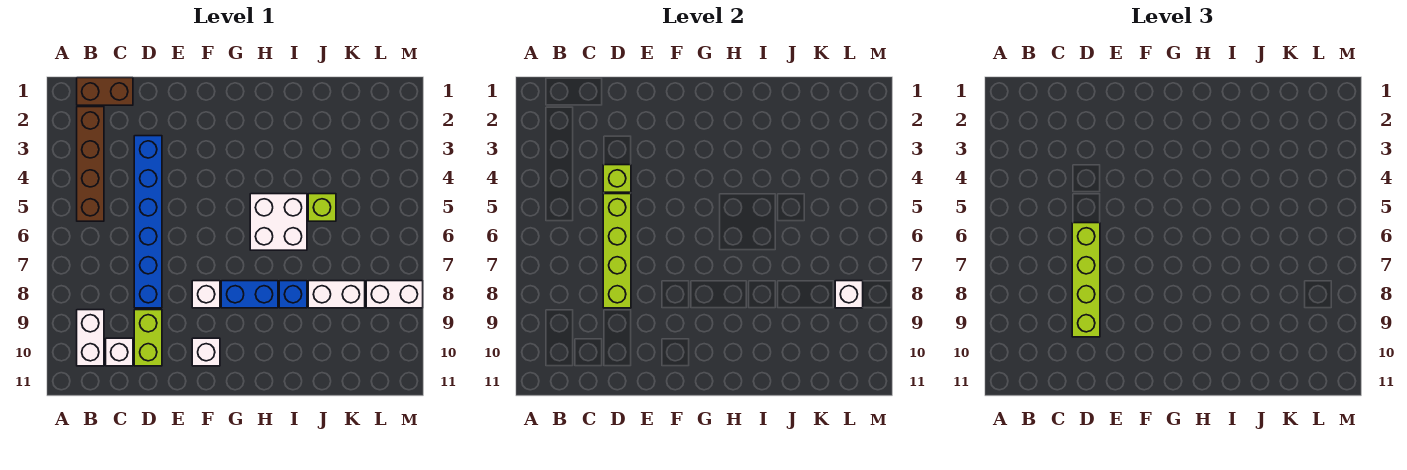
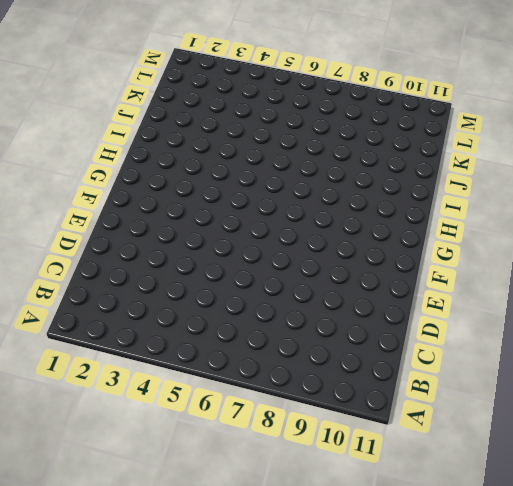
none -> brown brick B1:C1 level 1
none -> brown brick B2:B5 level 1
none -> white brick B9:B10 level 1

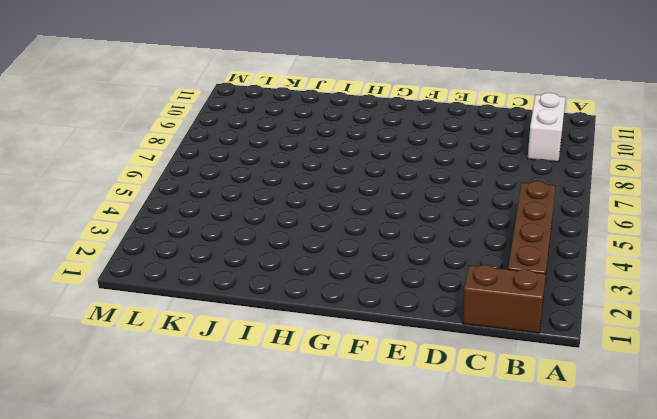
none -> white brick C10 level 1
none -> blue brick D3:D8 level 1
none -> lime brick D9:D10 level 1

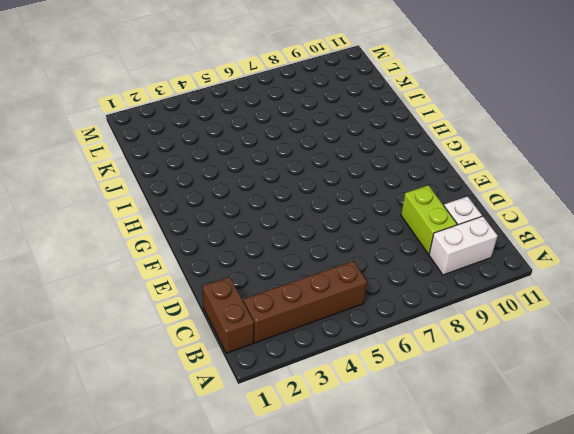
lime brick C9:D9 level 1 -> lime brick D9:D10 level 1
none -> blue brick D3:D8 level 1
none -> white brick F8 level 1
none -> white brick F10 level 1

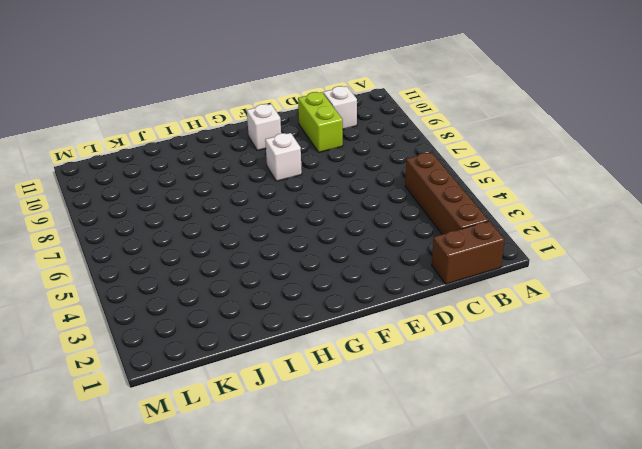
none -> white brick B9:B10 level 1
none -> blue brick D3:D8 level 1
none -> blue brick G8:H8 level 1

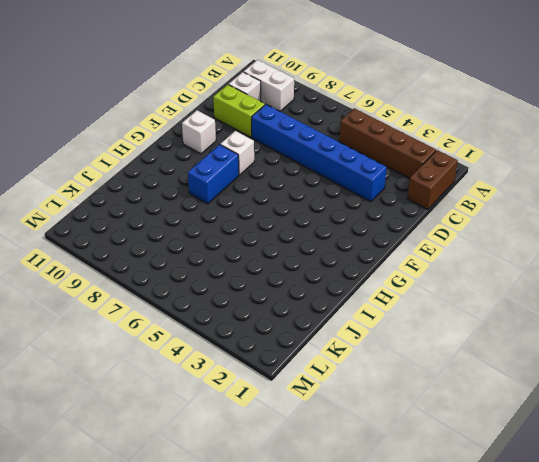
none -> white brick H5:I6 level 1
none -> blue brick I8 level 1
none -> lime brick J5 level 1

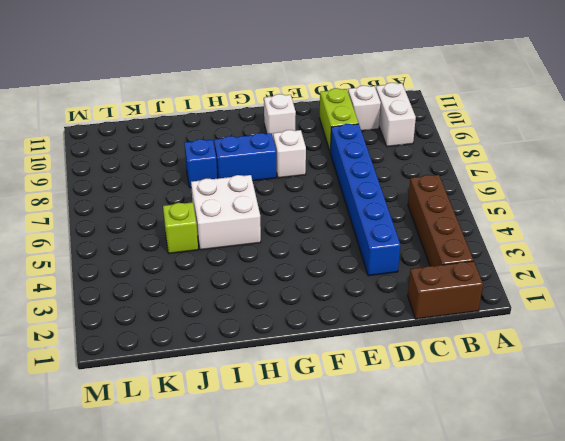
none -> white brick J8:K8 level 1
none -> white brick L8:M8 level 1
none -> lime brick D4 level 2

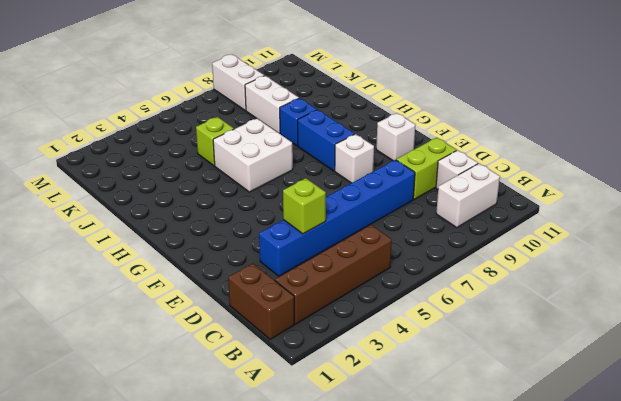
none -> lime brick D5:D8 level 2
none -> white brick L8 level 2
none -> lime brick D6:D9 level 3

